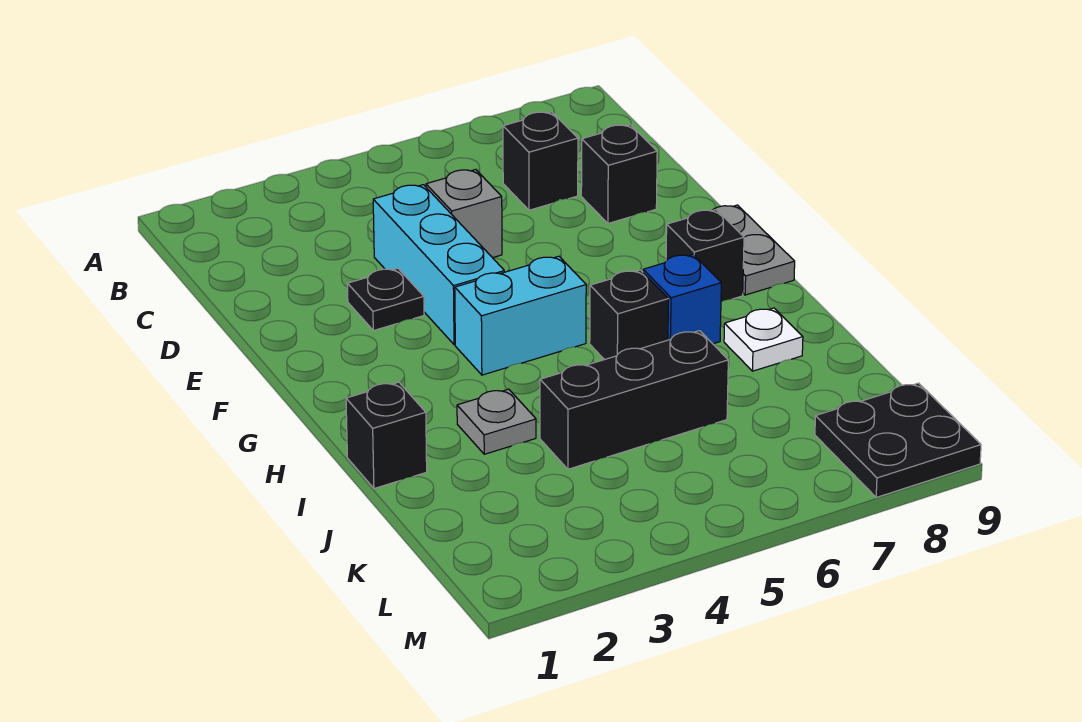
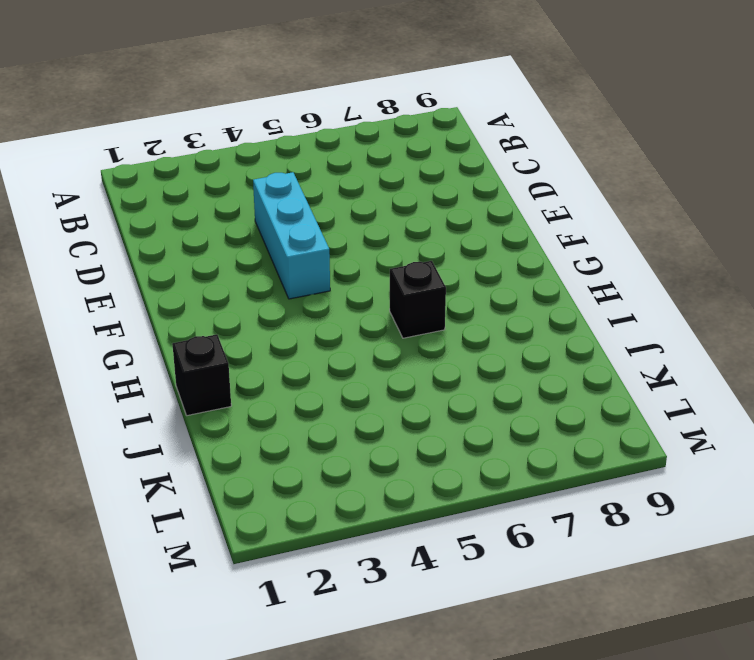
none -> black brick C7 level 1
none -> grey brick D5 level 1
none -> black brick D8 level 1

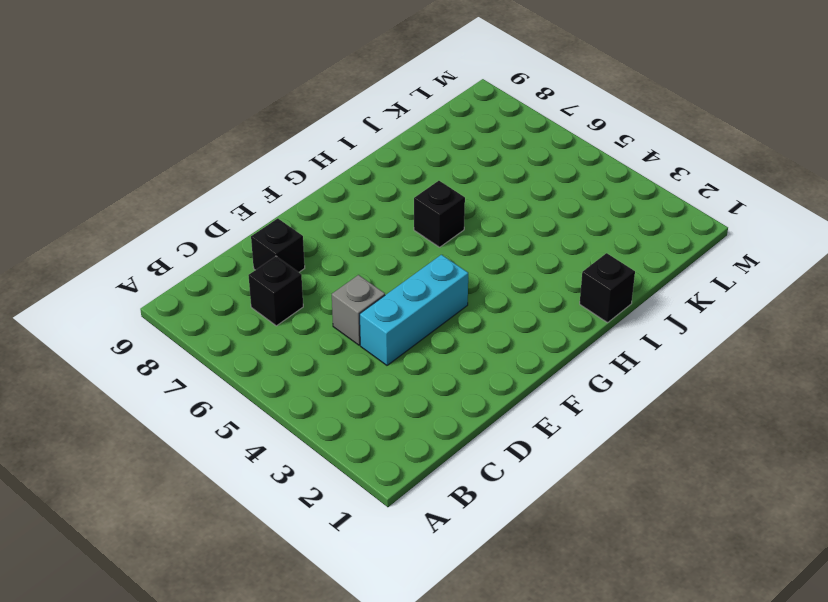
none -> black plate E3 level 1
none -> grey plate F9:G9 level 1
none -> cyan brick G4:G5 level 1

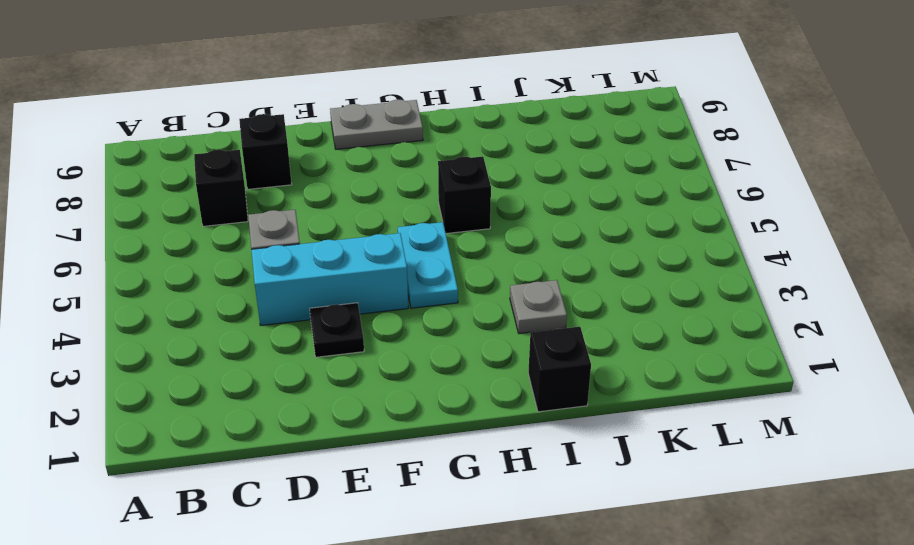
cyan plate G4:G5 level 1 -> cyan brick G4:G5 level 1
none -> black brick G8 level 1
none -> blue brick H7 level 1
none -> white plate I8 level 1

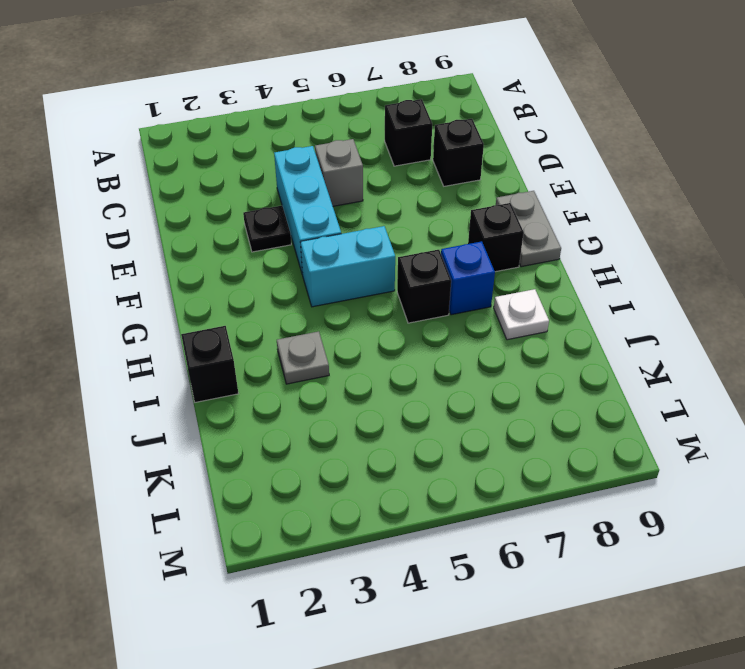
none -> black brick J4:J6 level 1
none -> black plate L8:M9 level 1

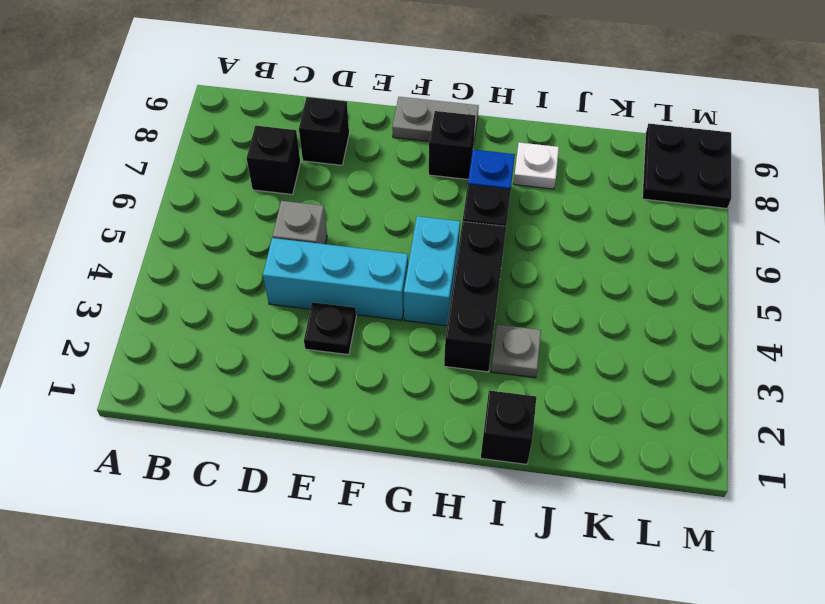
black brick H3:H5 level 1 -> black brick J4:J6 level 1

